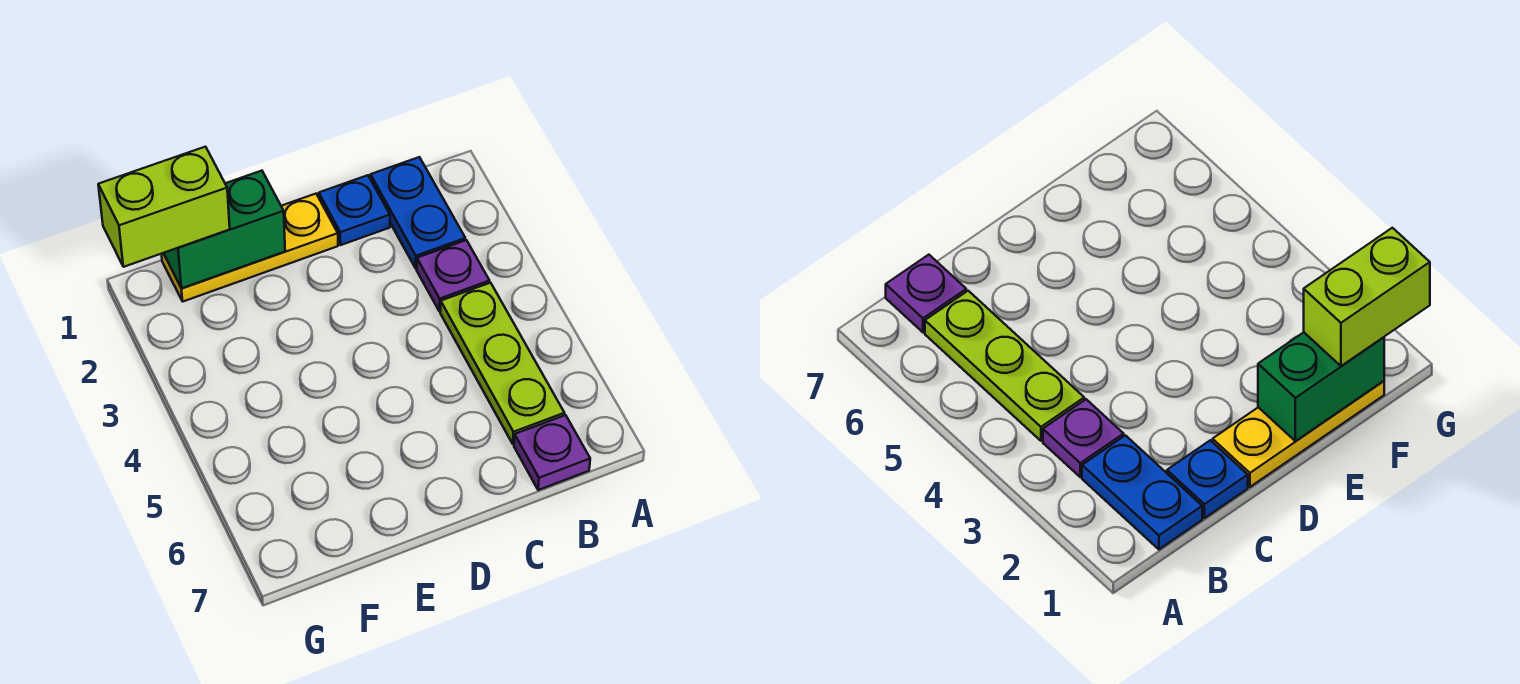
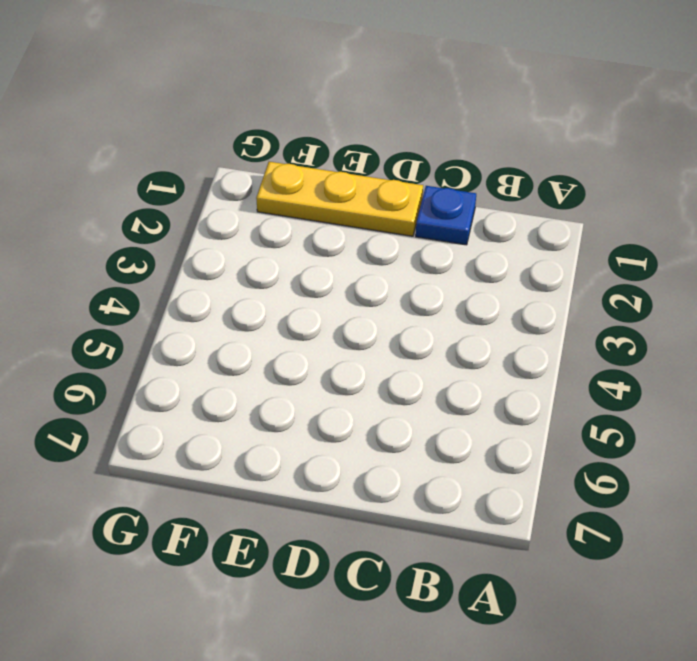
none -> blue plate B1:B2 level 1
none -> purple plate B3 level 1

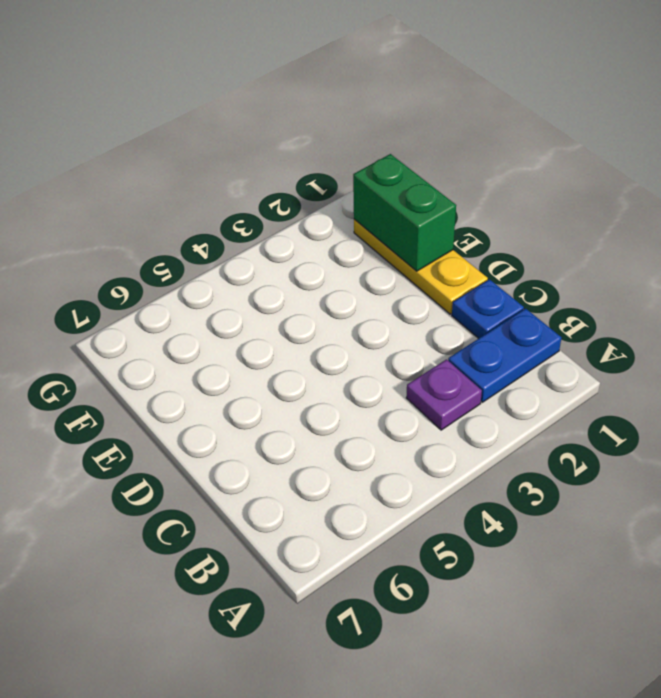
none -> lime plate B4:B6 level 1
none -> purple plate B7 level 1

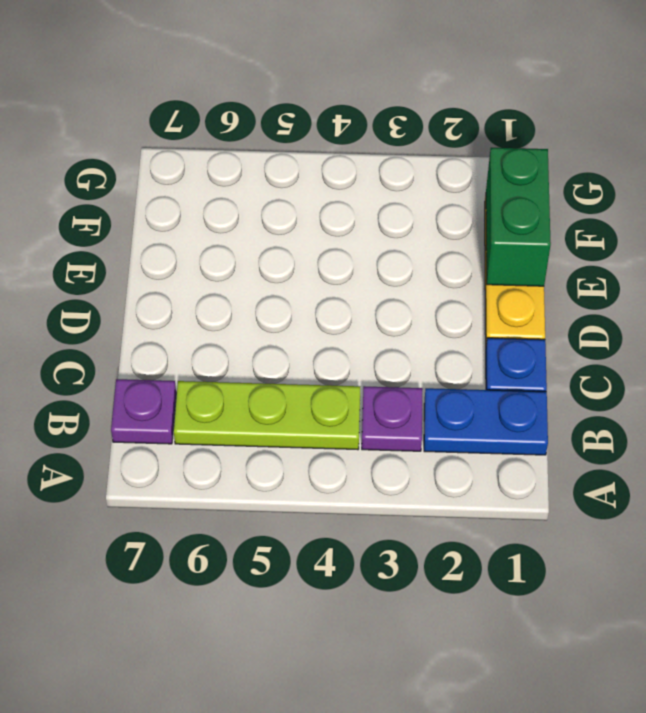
none -> lime brick F1:G1 level 3

